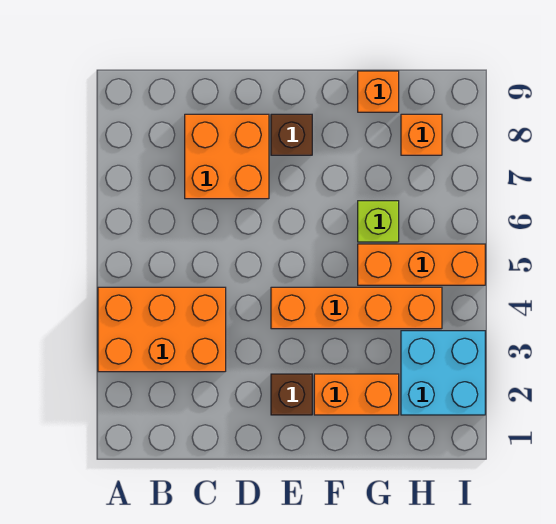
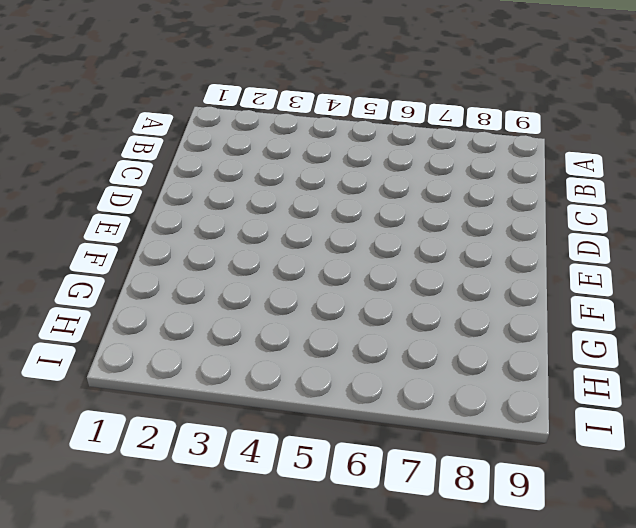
none -> orange brick A3:C4 level 1
none -> orange brick C7:D8 level 1

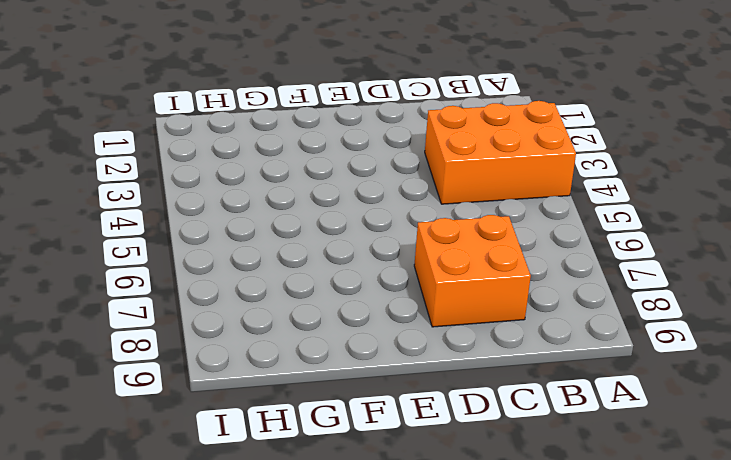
none -> brown brick E2 level 1
none -> orange brick E4:H4 level 1

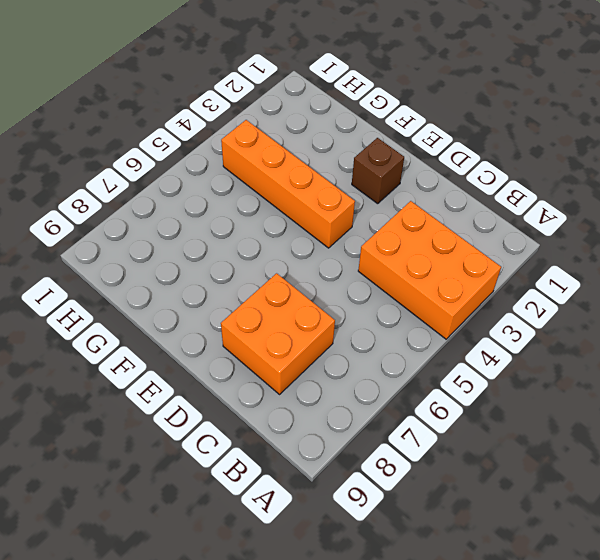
none -> brown brick E8 level 1
none -> orange brick F2:G2 level 1

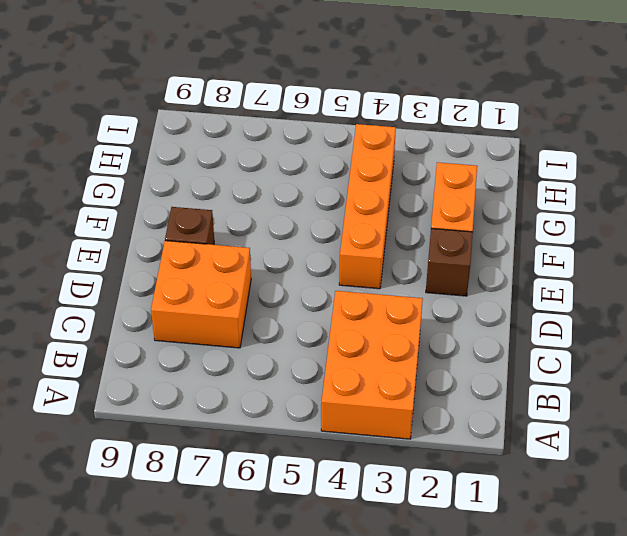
none -> orange brick G5:I5 level 1
none -> lime brick G6 level 1

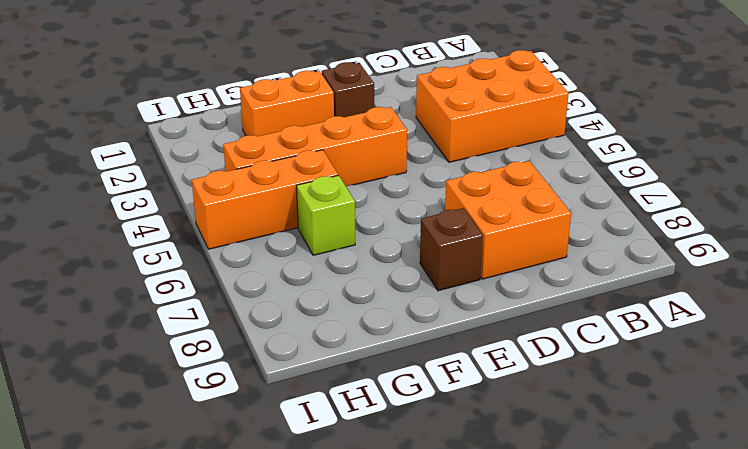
none -> orange brick G9 level 1
none -> cyan brick H2:I3 level 1

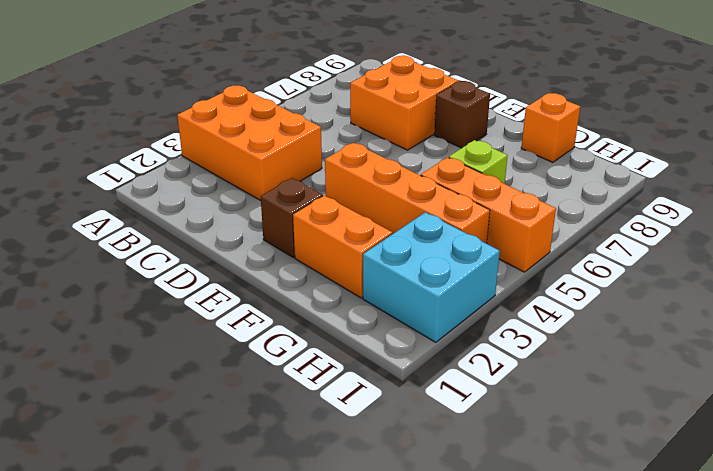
none -> orange brick H8 level 1

